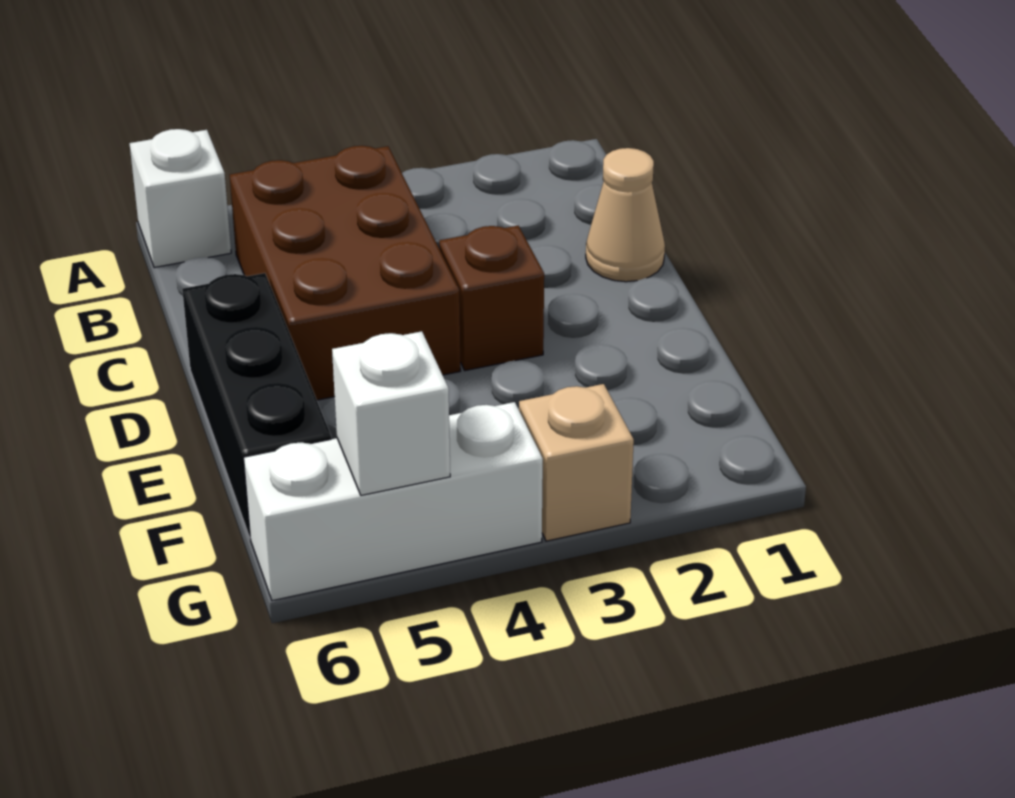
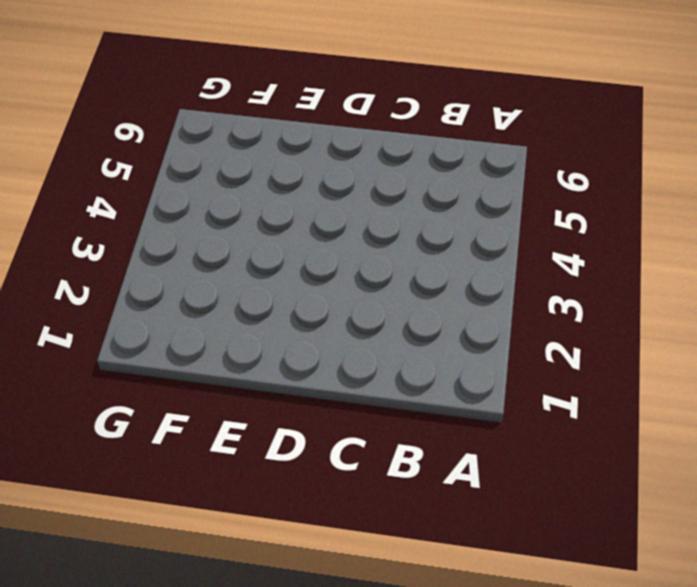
none -> white brick A6 level 1
none -> brown brick B4:D5 level 1

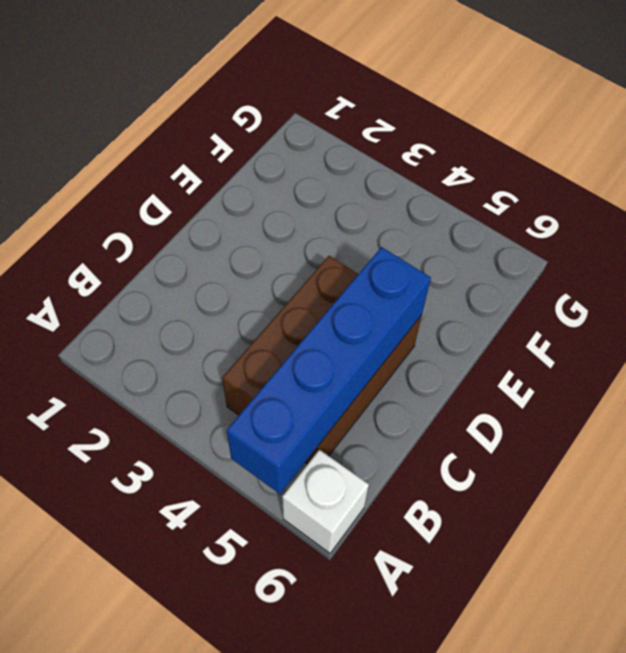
blue brick A5:D5 level 2 -> none
none -> tan cone C1 level 1
none -> brown brick D3 level 1

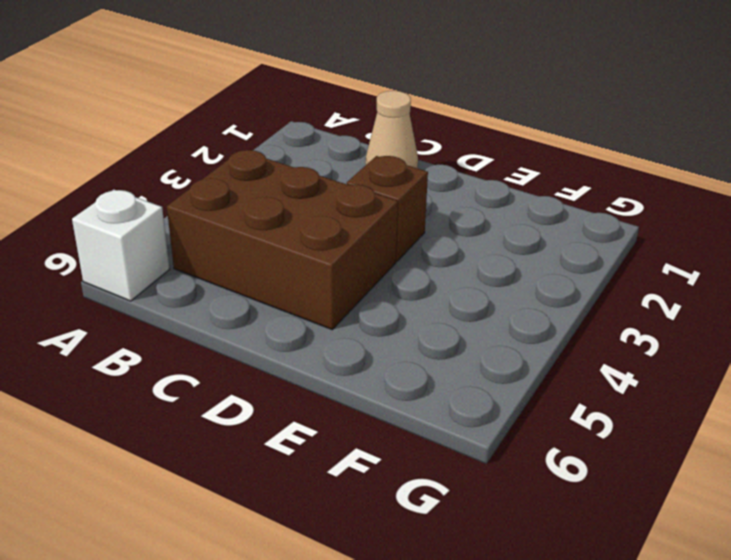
none -> black brick D6:F6 level 1
none -> tan brick G3 level 1

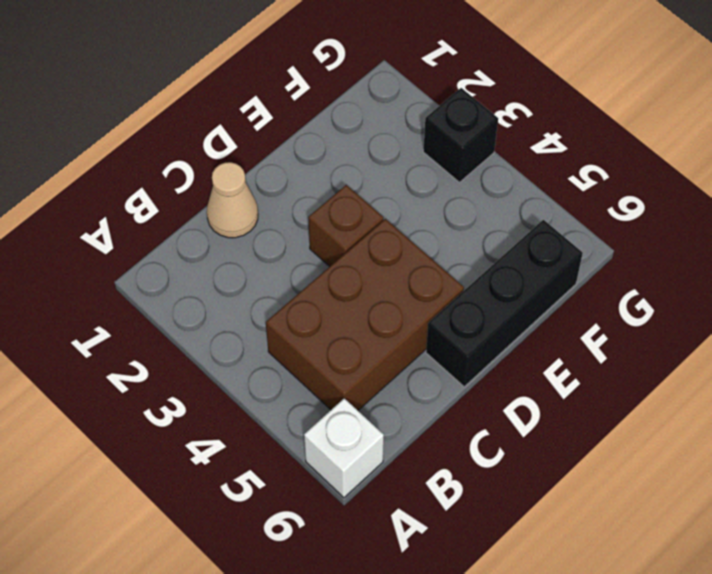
black brick G3 level 1 -> tan brick G3 level 1
none -> white brick G4:G6 level 1
none -> white brick G5 level 2

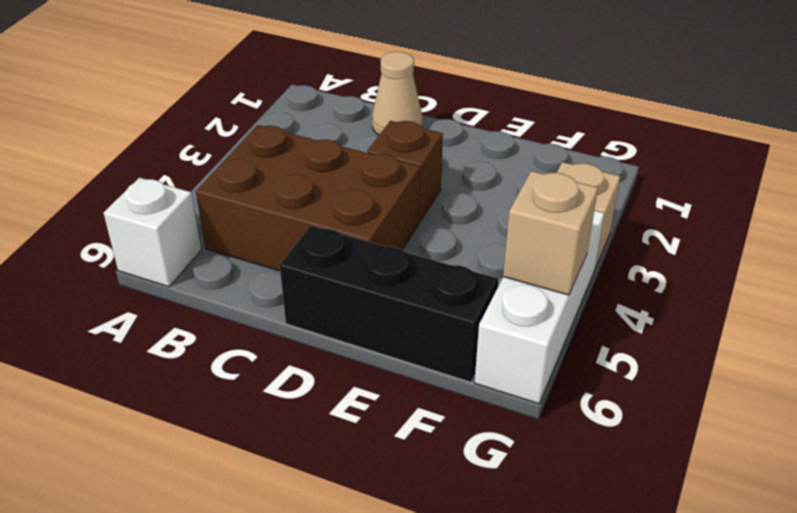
tan brick G5 level 2 -> white brick G5 level 2

